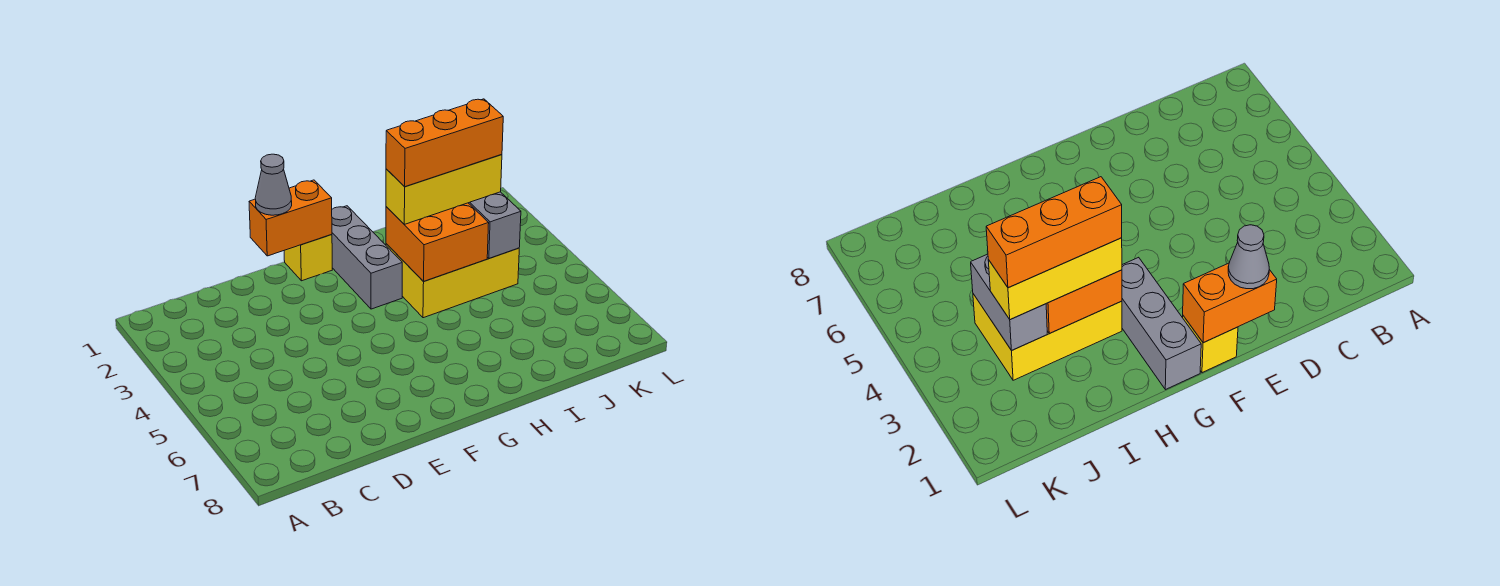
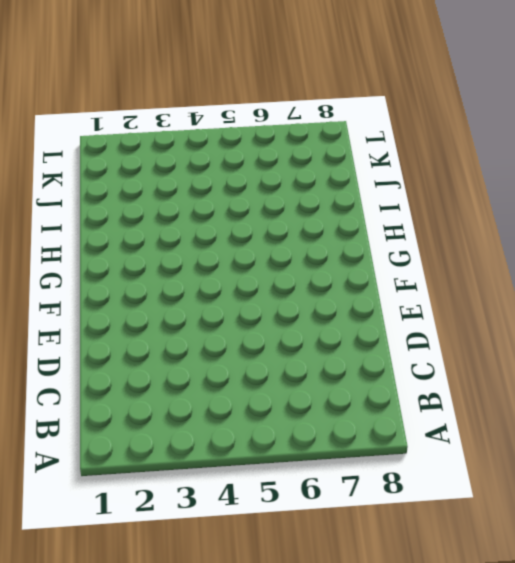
none -> yellow brick F1 level 1
none -> grey brick G1:G3 level 1

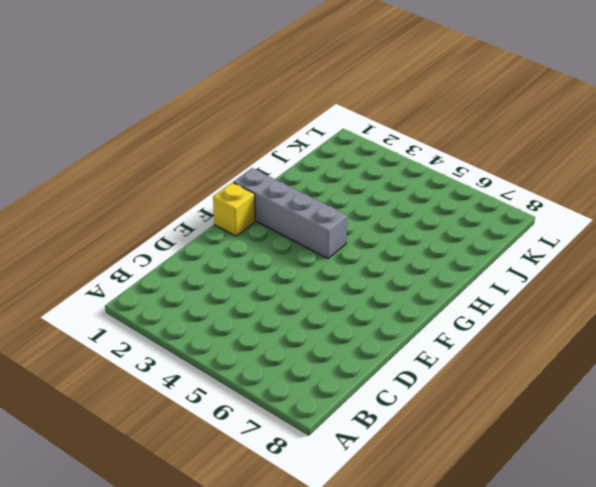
grey brick G1:G4 level 1 -> grey brick G1:G3 level 1
none -> yellow brick H3:J4 level 1
none -> orange brick E1:F1 level 2

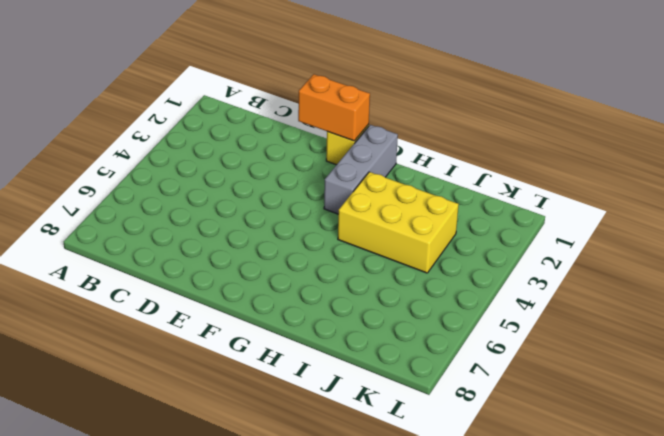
none -> orange brick H3:I4 level 2
none -> grey brick J3:J4 level 2

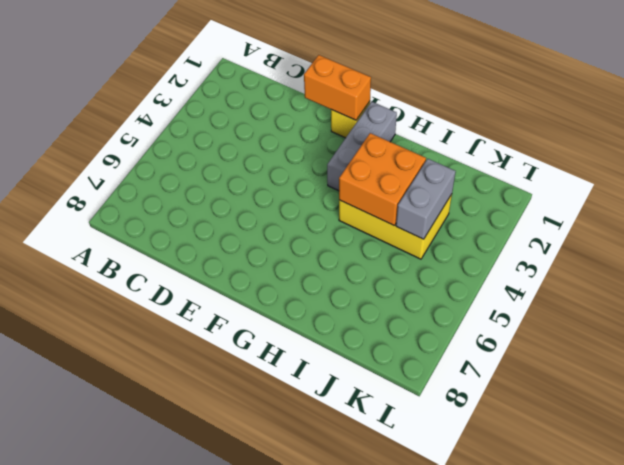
none -> grey cone E1 level 3
none -> yellow brick H3:J3 level 3

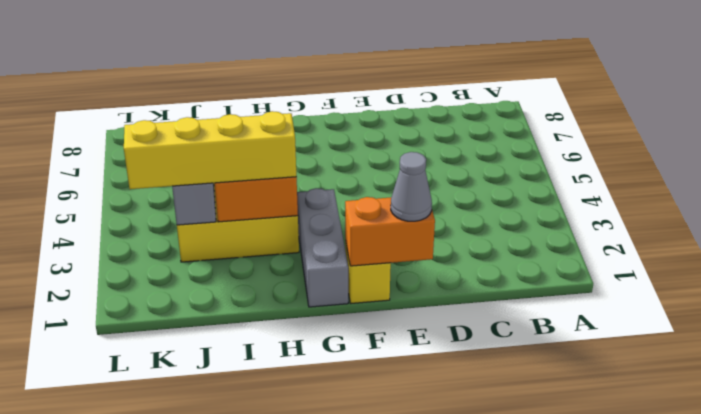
yellow brick H3:K3 level 3 -> yellow brick H3:J3 level 3
none -> orange brick H3:J3 level 4

